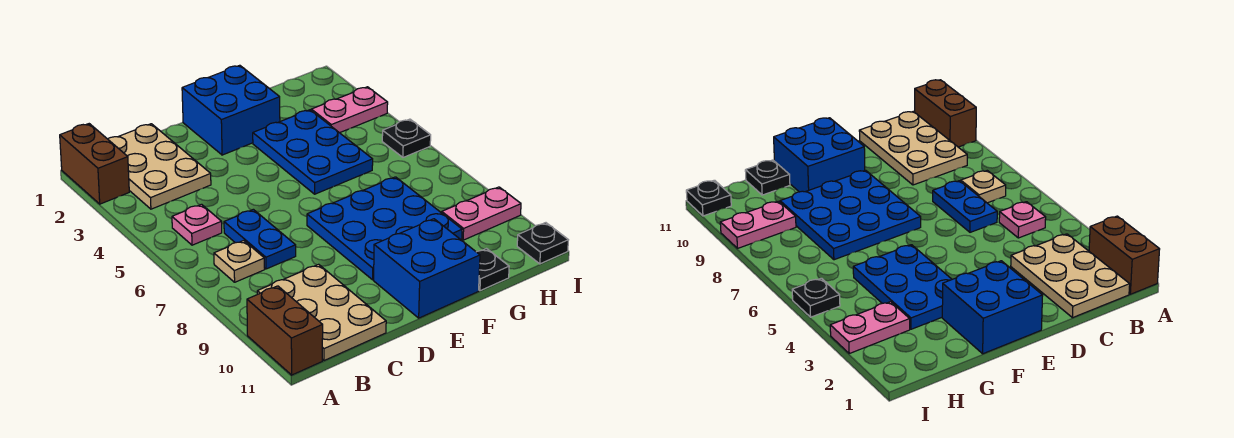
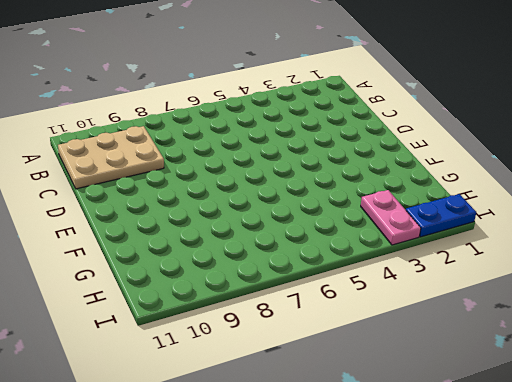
blue plate I1:I2 level 1 -> blue plate C6:C7 level 1
none -> brown brick A1:A2 level 1
none -> brown brick A10:A11 level 1
none -> tan plate B1:C3 level 1

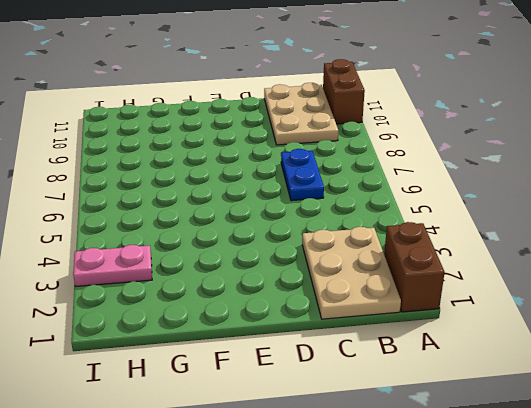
none -> pink plate B5 level 1
none -> tan plate B7 level 1
none -> blue brick E1:F2 level 1

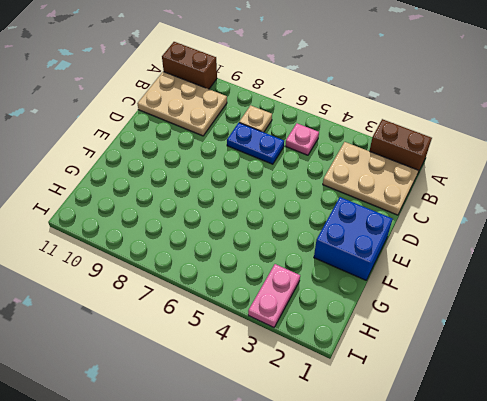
none -> blue plate E7:G9 level 1
none -> blue brick E10:F11 level 1
none -> blue plate F3:G5 level 1

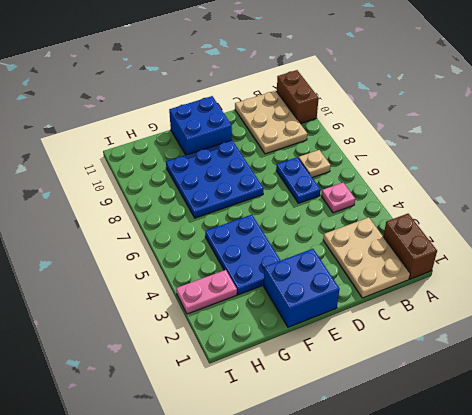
none -> black plate G11 level 1
none -> pink plate H9:I9 level 1
none -> black plate I5 level 1

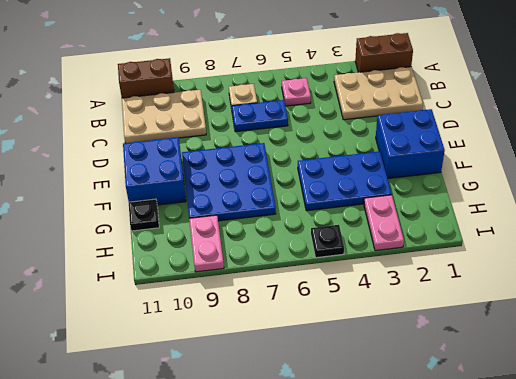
none -> black plate I11 level 1

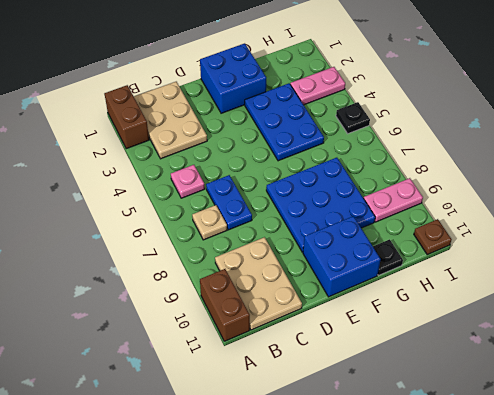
brown plate I11 level 1 -> black plate I11 level 1

